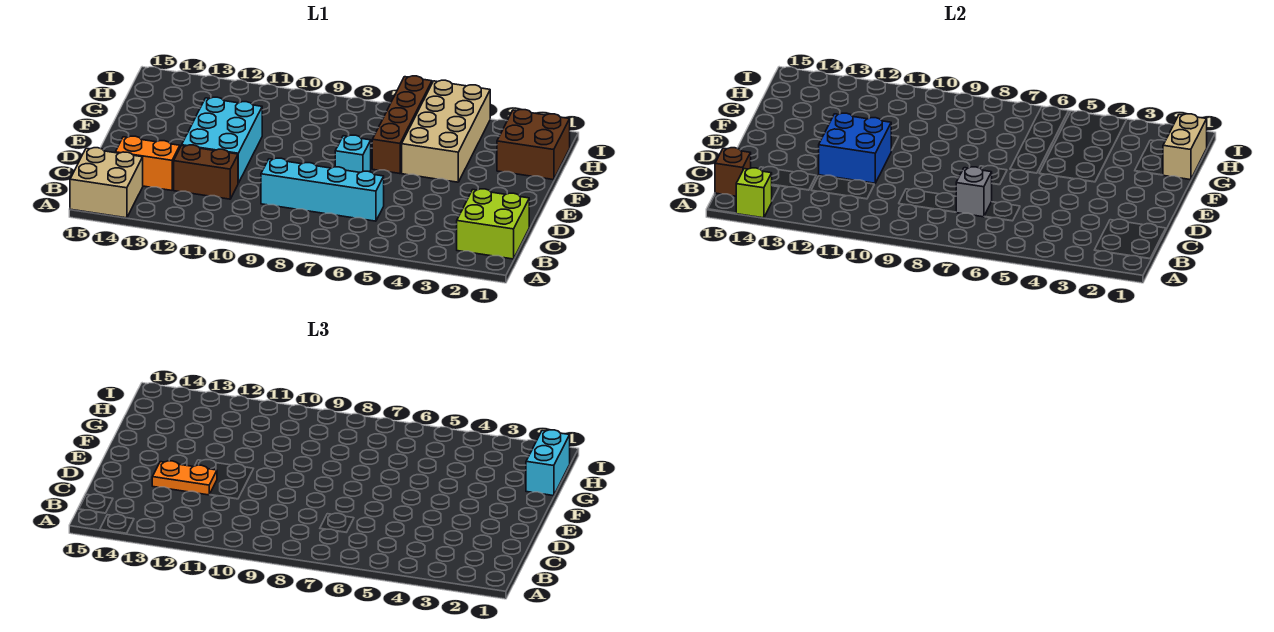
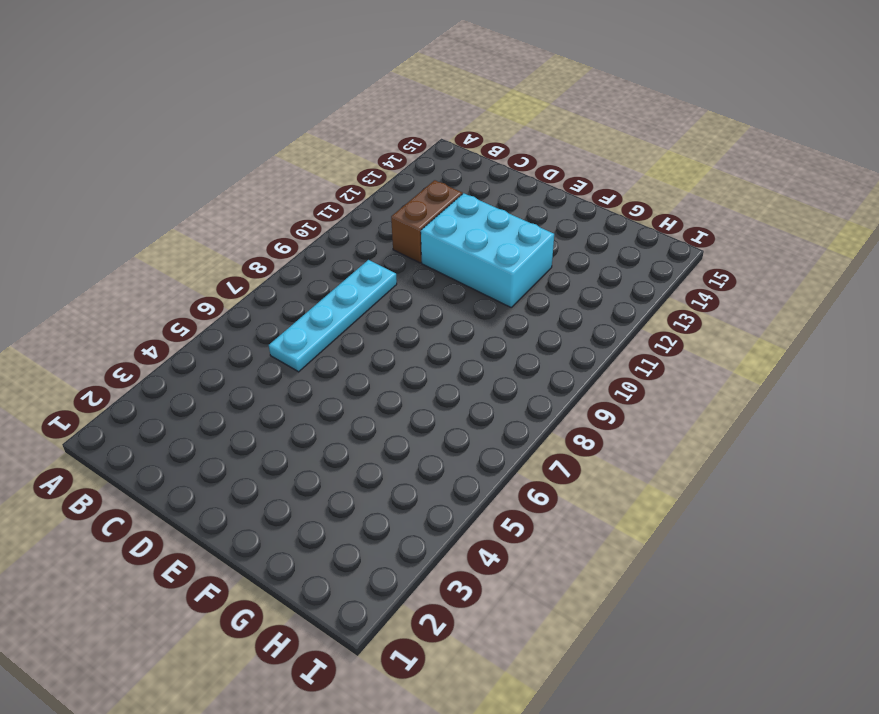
cyan plate C6:C9 level 1 -> cyan brick C6:C9 level 1
none -> tan brick A14:B15 level 1
none -> lime brick B1:C2 level 1
none -> orange brick C13:C14 level 1

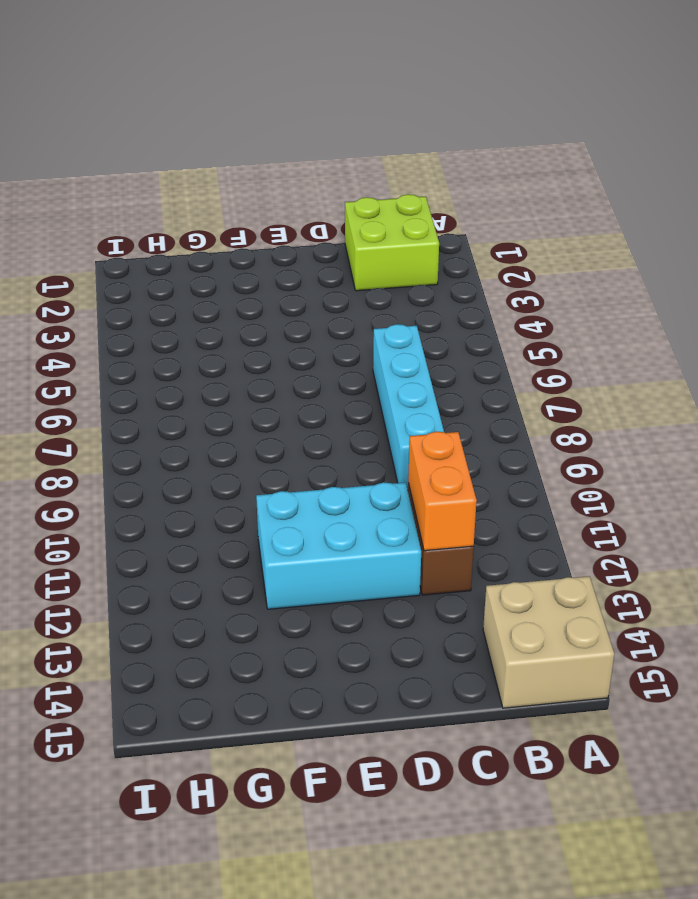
orange brick C11:C12 level 2 -> orange brick C13:C14 level 1
none -> cyan brick E7 level 1
none -> tan brick F4:I5 level 1
none -> brown brick F6:I6 level 1

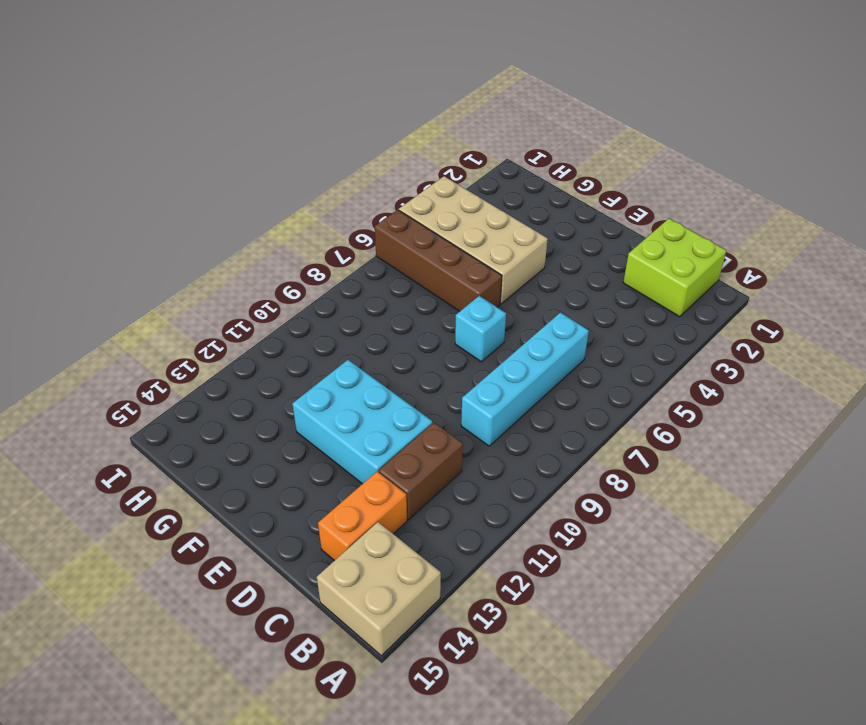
none -> brown brick G1:H2 level 1
none -> lime brick A14 level 2
none -> brown brick B15 level 2

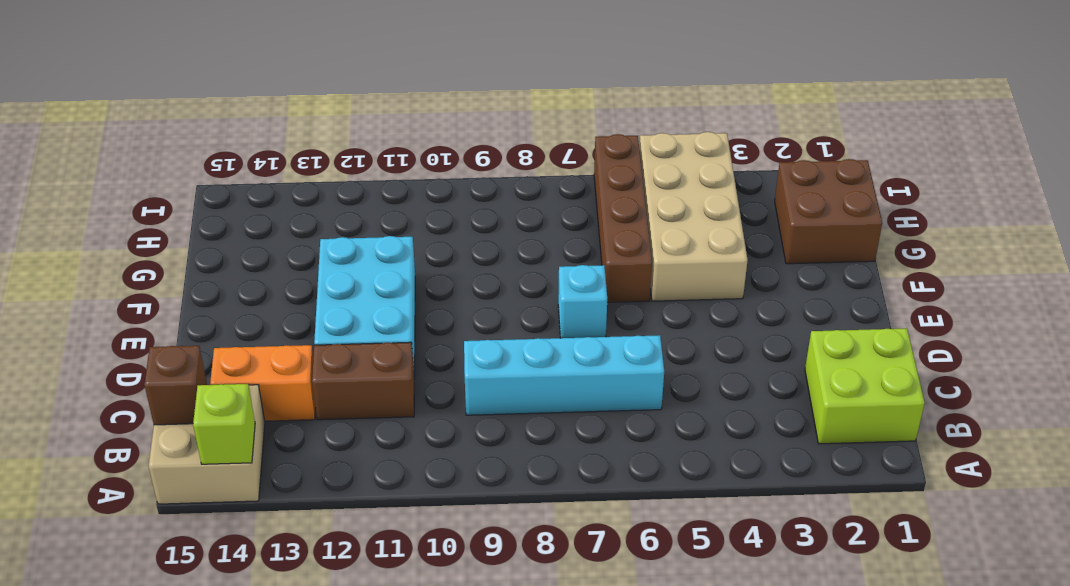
none -> grey brick C7 level 2
none -> blue brick D11:E12 level 2
none -> tan brick G1:H1 level 2

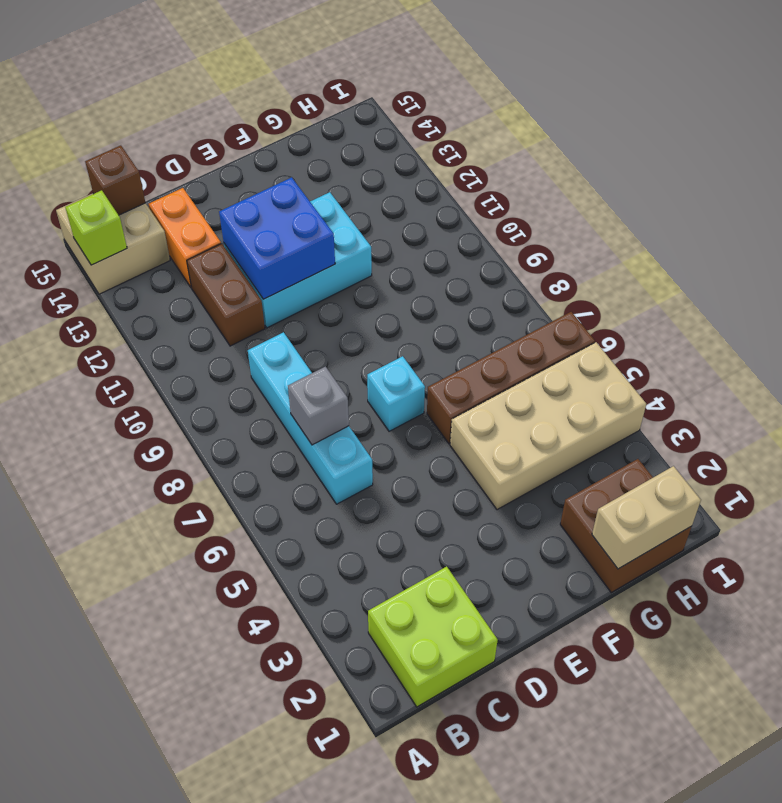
none -> orange plate D12:D13 level 3
none -> cyan brick G1:H1 level 3

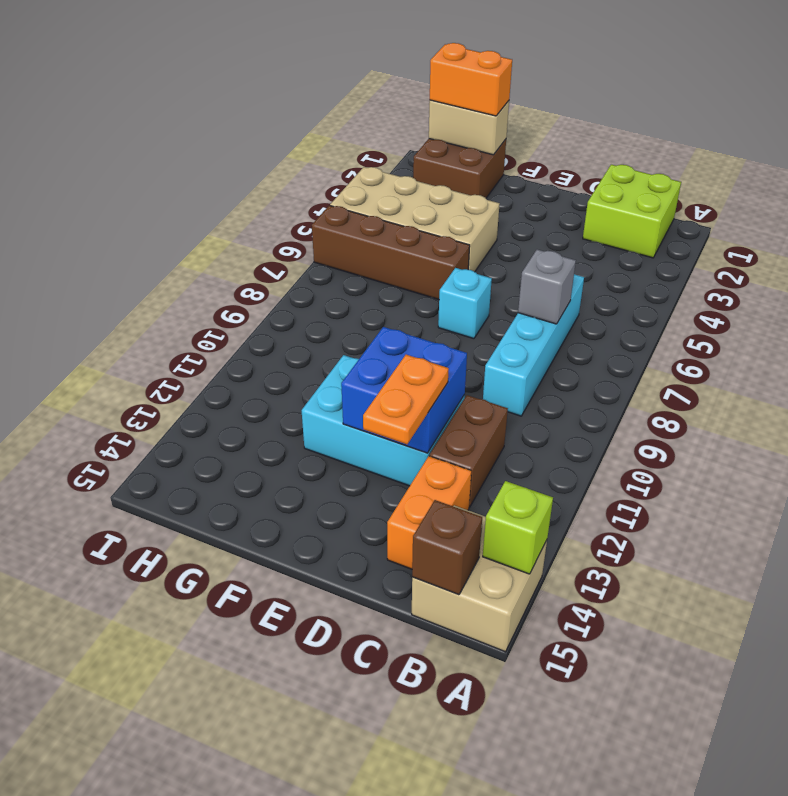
orange brick G1:H1 level 3 -> cyan brick G1:H1 level 3

